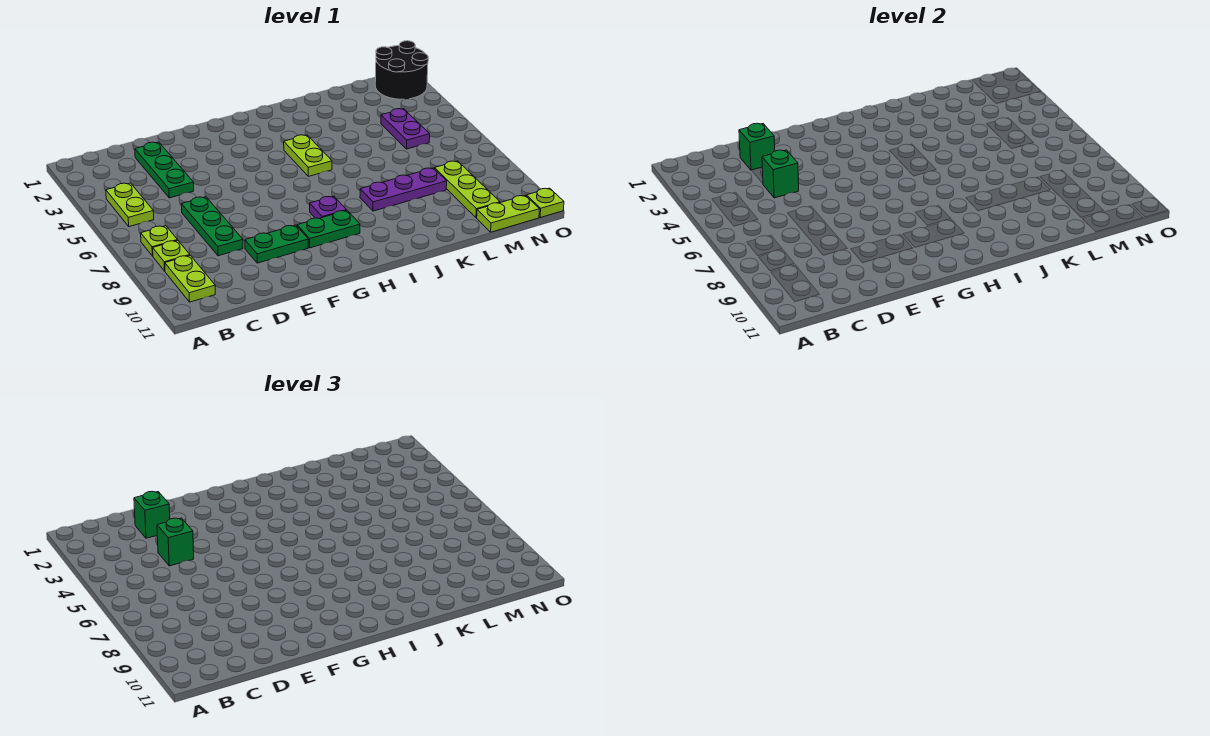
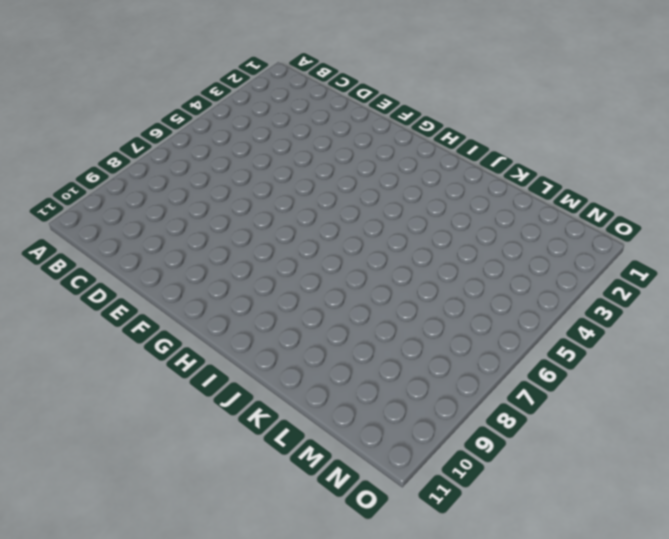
none -> lime plate B4:B5 level 1
none -> lime plate B7 level 1
none -> lime plate B8 level 1

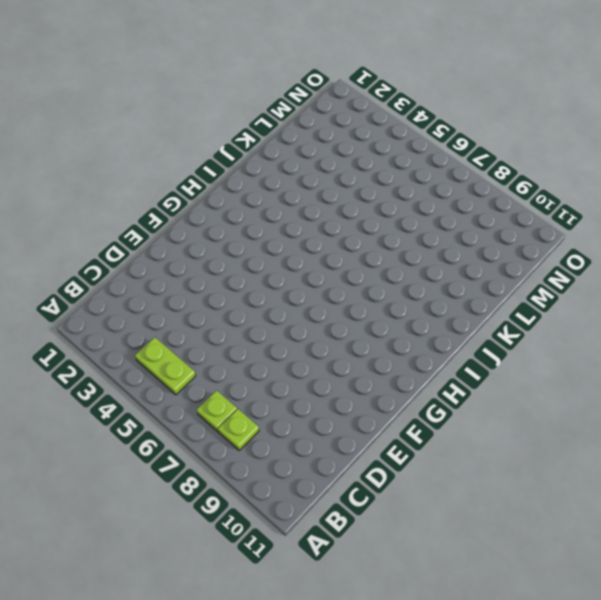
none -> lime plate B9:B10 level 1
none -> green plate D2:D4 level 1
none -> green plate D6:D8 level 1

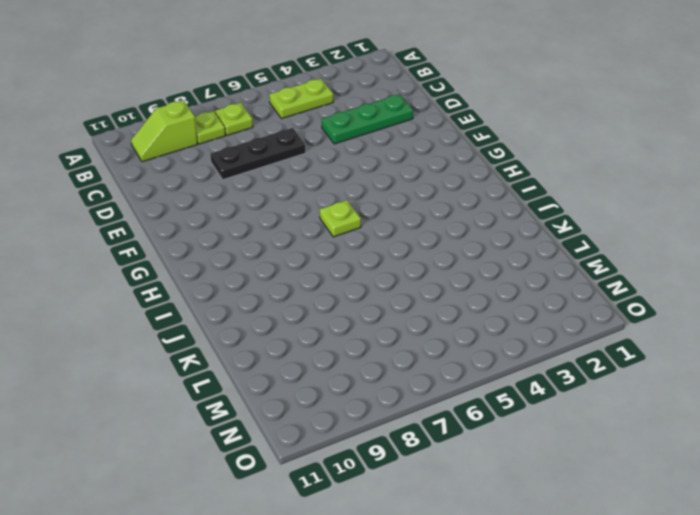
lime slope B9:B10 level 1 top 9 -> lime plate B9:B10 level 1
black plate D6:D8 level 1 -> green plate D6:D8 level 1
lime plate H6 level 1 -> lime plate O11 level 1
none -> green plate E9:F9 level 1
none -> green plate G9:H9 level 1
none -> purple plate H8 level 1

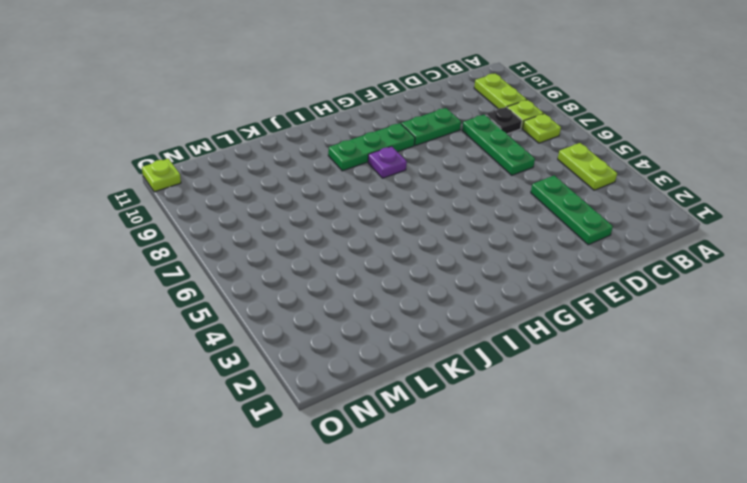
black plate C8 level 1 -> none
green plate G9:I9 level 1 -> green plate G9:H9 level 1
none -> lime plate I4:I5 level 1
none -> purple plate J8:L8 level 1
none -> purple plate M4:M5 level 1

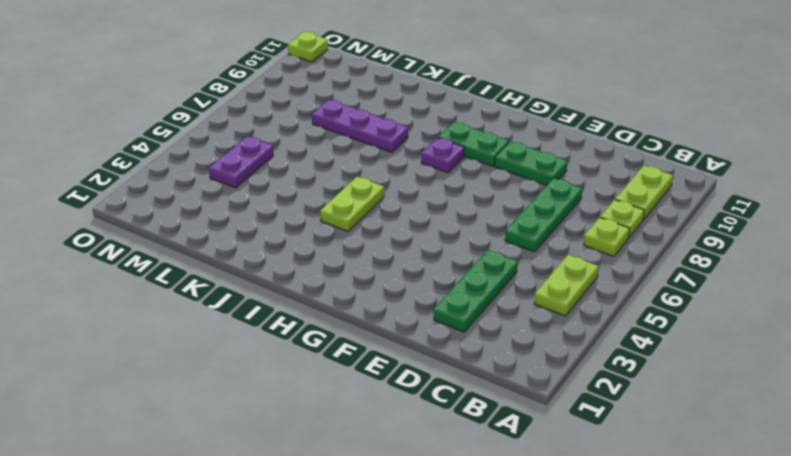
none -> lime plate M8:M10 level 1
none -> lime plate M11:N11 level 1
none -> black round brick N1:O2 level 1

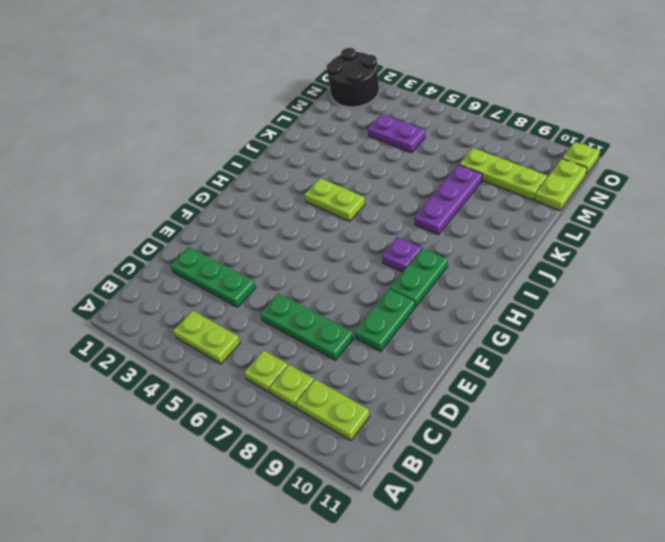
none -> green brick D2 level 2
none -> green brick D4 level 2
none -> green brick D2 level 3

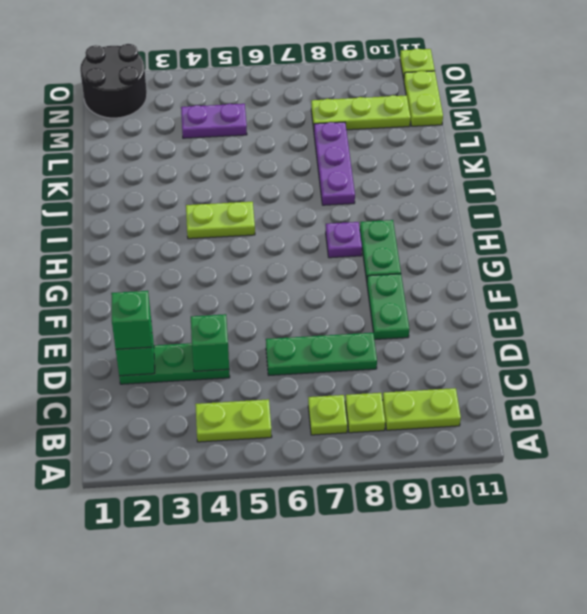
none -> green brick D4 level 3

